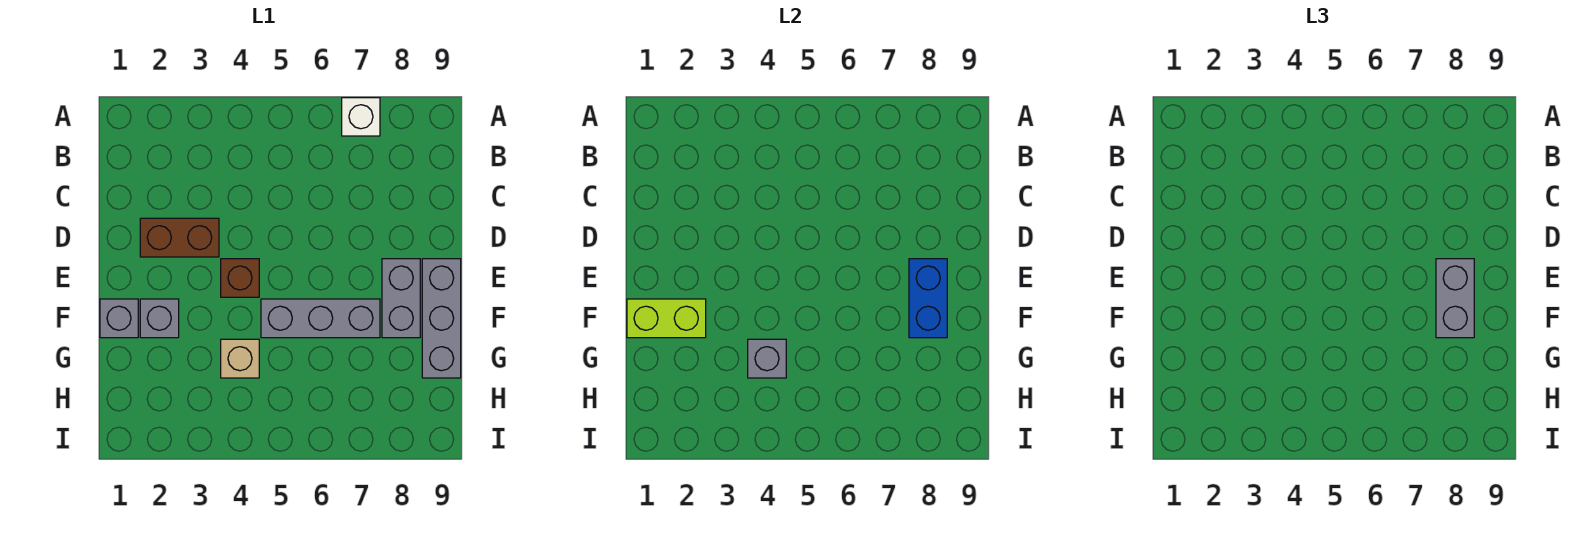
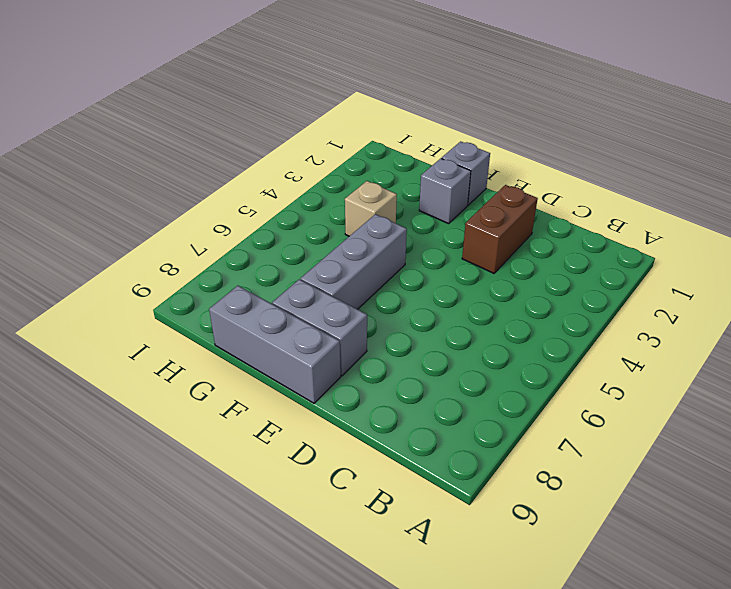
none -> white brick A7 level 1
none -> brown brick E4 level 1
none -> blue brick E8:F8 level 2

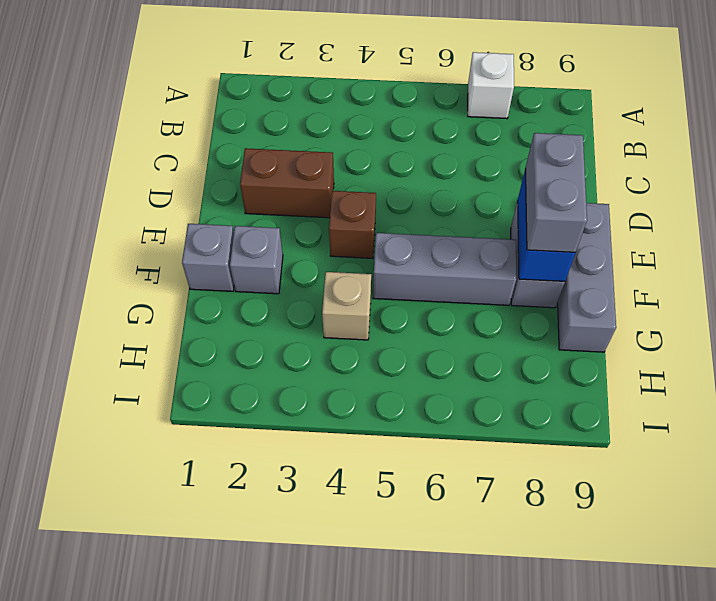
none -> lime brick F1:F2 level 2
none -> grey brick G4 level 2

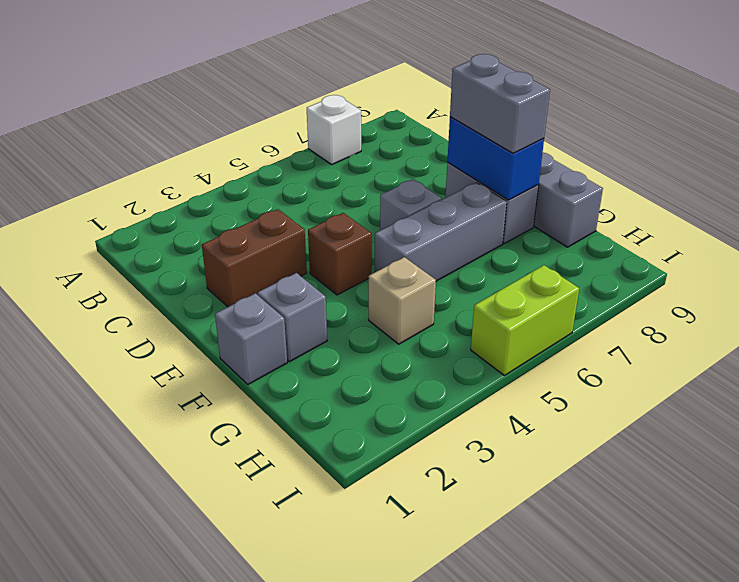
grey brick E6 level 1 -> grey brick G4 level 2
lime brick I5:I6 level 1 -> lime brick F1:F2 level 2

